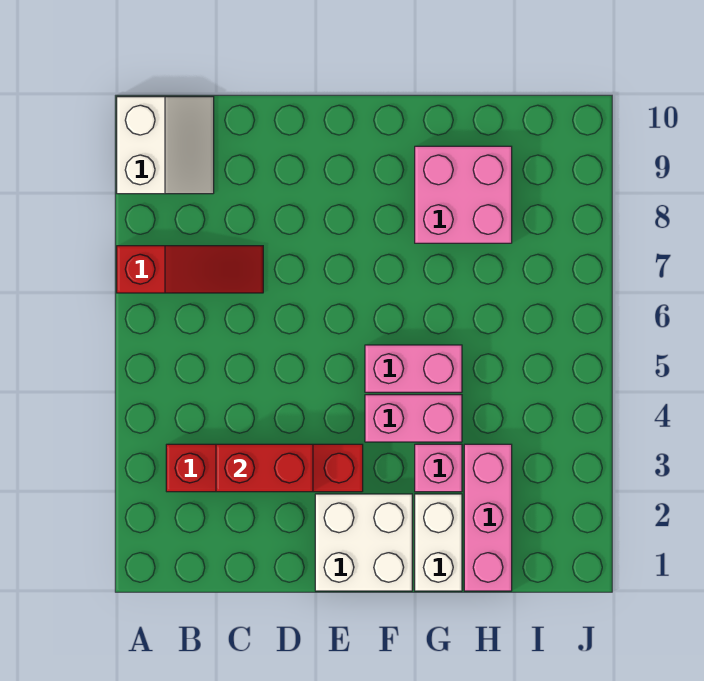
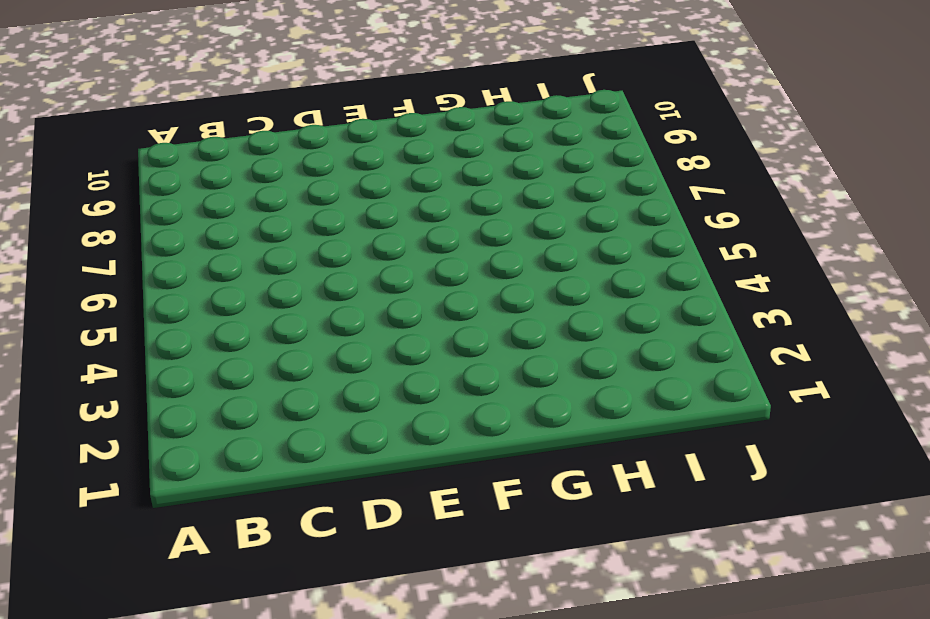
none -> red slope A7:C7 level 1 top A
none -> white slope A9:B10 level 1 top A

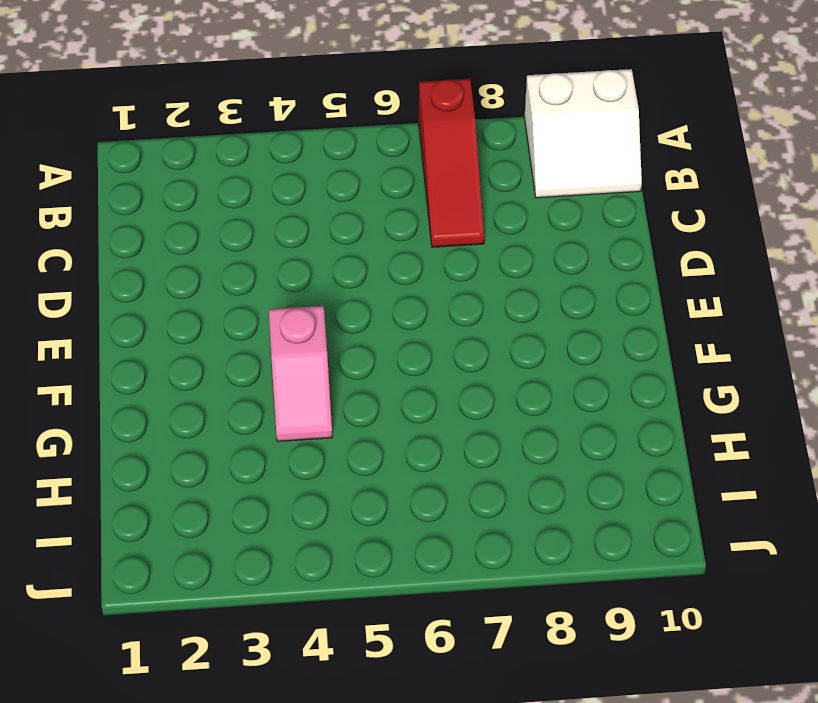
pink slope F4:G4 level 1 top F -> pink brick F4:G4 level 1
none -> red brick B3:E3 level 1
none -> white brick E1:F2 level 1

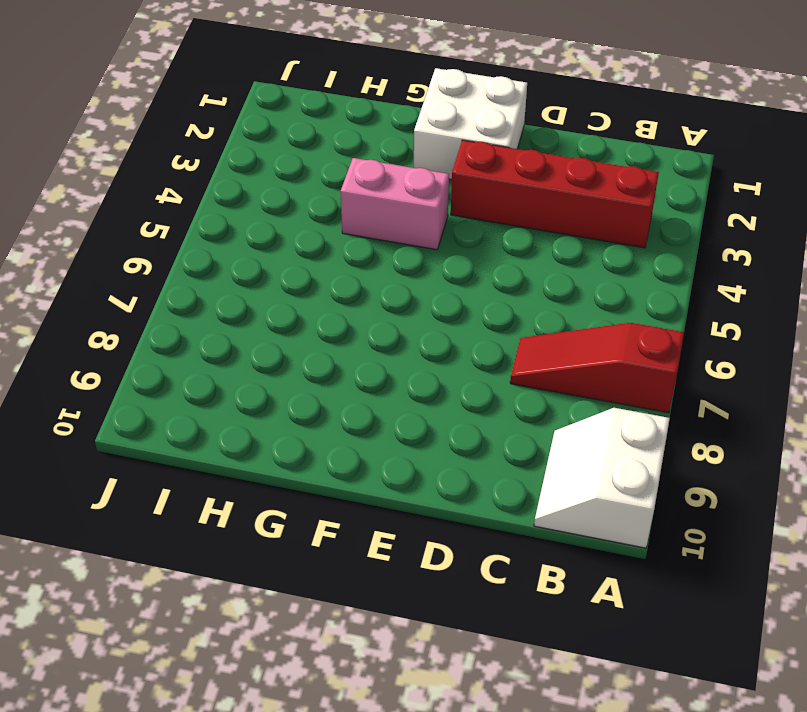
none -> pink brick F5:G5 level 1
none -> white brick G1:G2 level 1

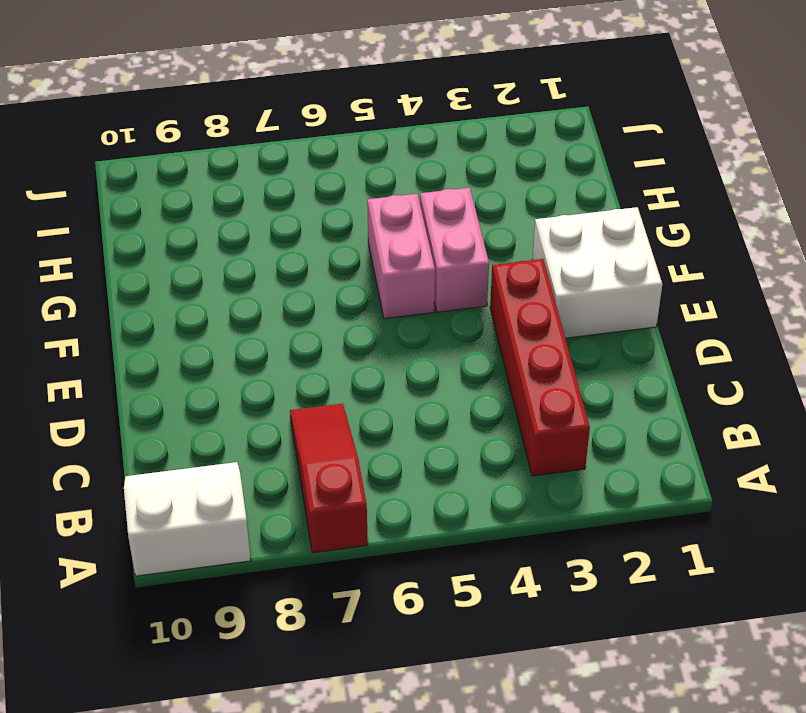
none -> white brick G1:G2 level 1
none -> pink brick G3 level 1

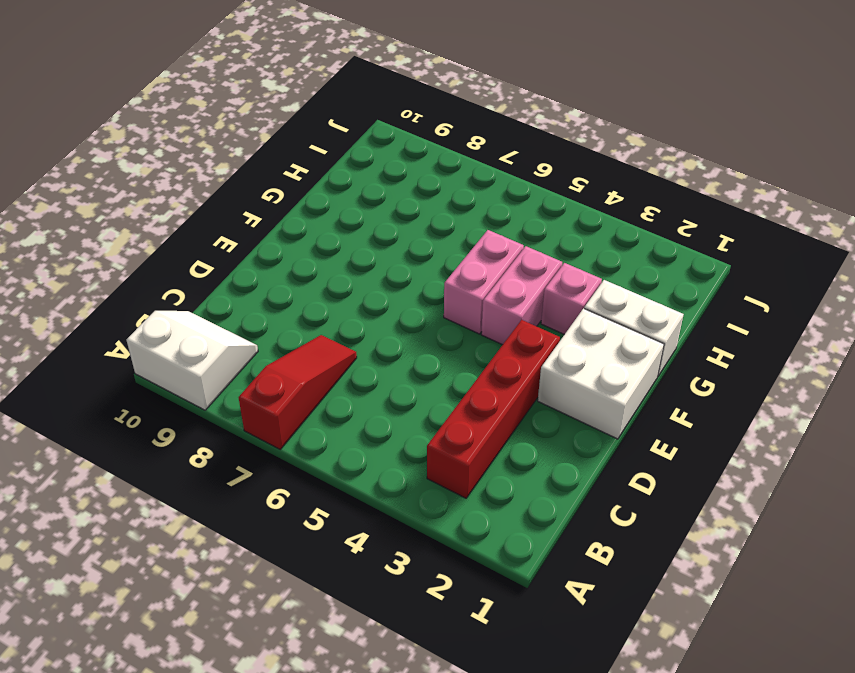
none -> pink brick G8:H9 level 1
none -> pink brick H1:H3 level 1

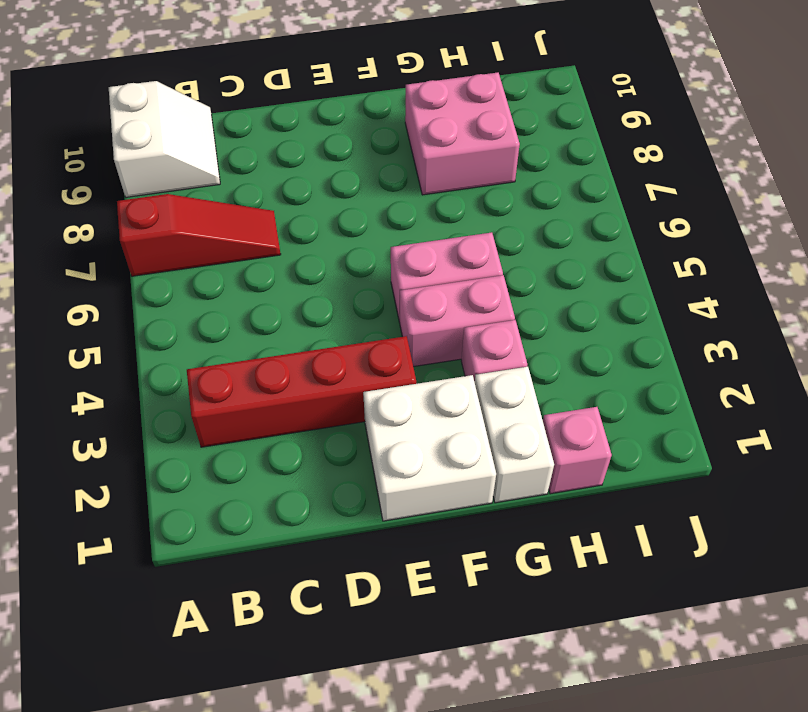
pink brick H1 level 1 -> pink brick H1:H3 level 1
none -> red brick C3:D3 level 2

